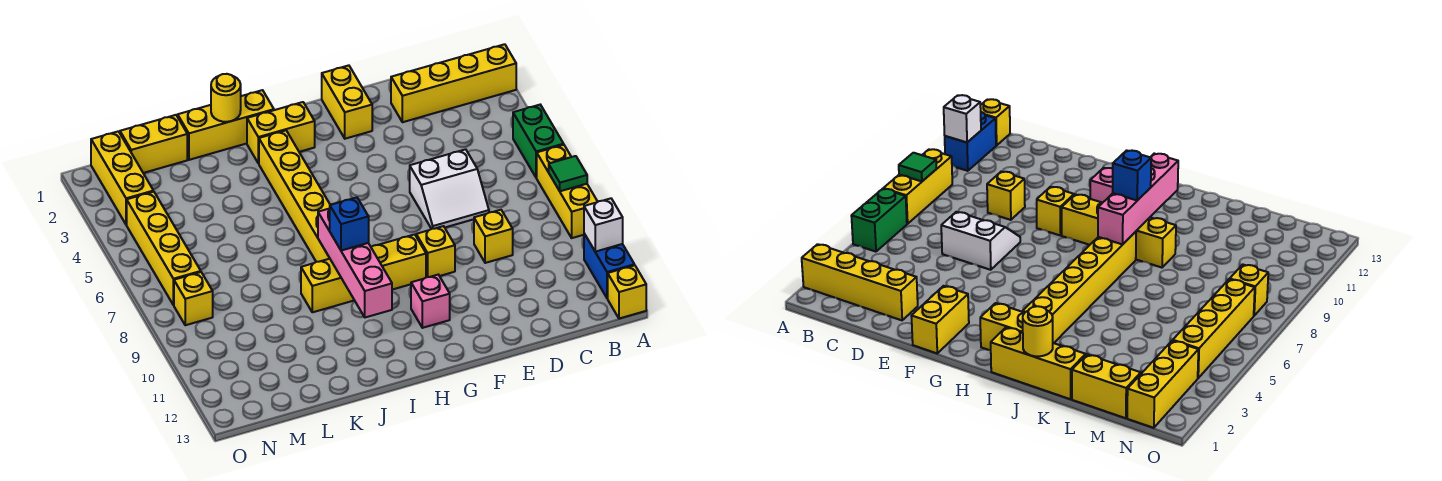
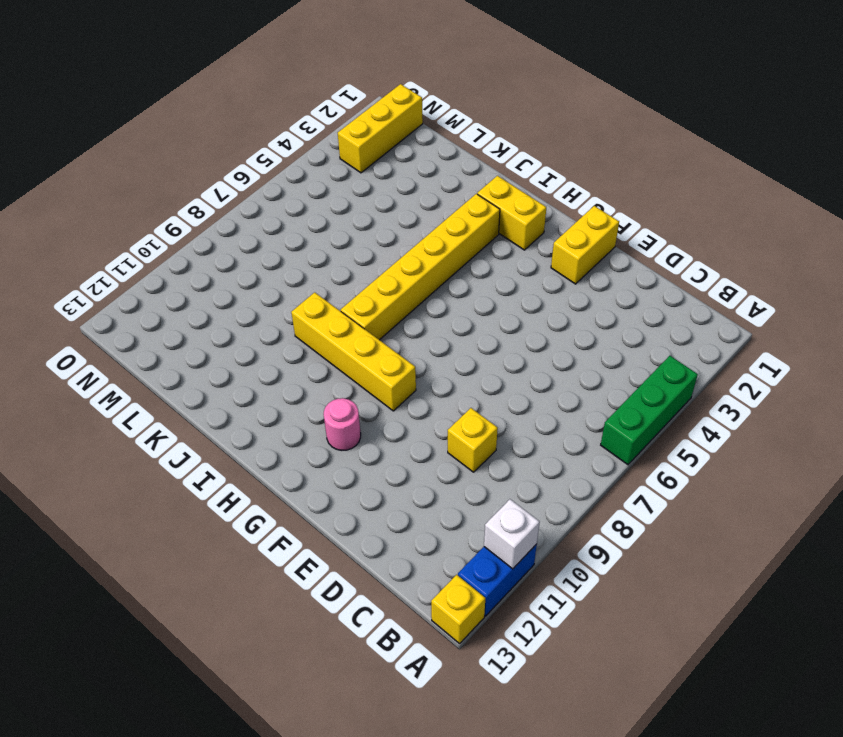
green brick A4:A6 level 1 -> green brick A5:A6 level 1
pink round brick G11 level 1 -> pink brick G11 level 1
none -> yellow brick A2:D2 level 1
none -> yellow brick A7:A9 level 1
none -> white slope D6:E7 level 1 top 6

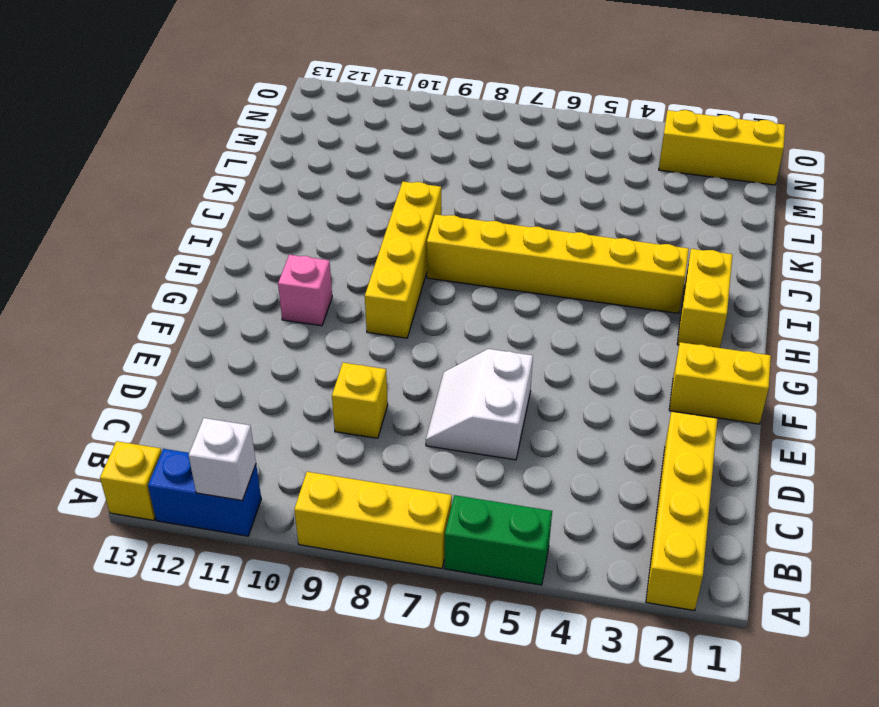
none -> yellow brick F9 level 1
none -> yellow brick I1:K1 level 1
none -> yellow brick L1:M1 level 1

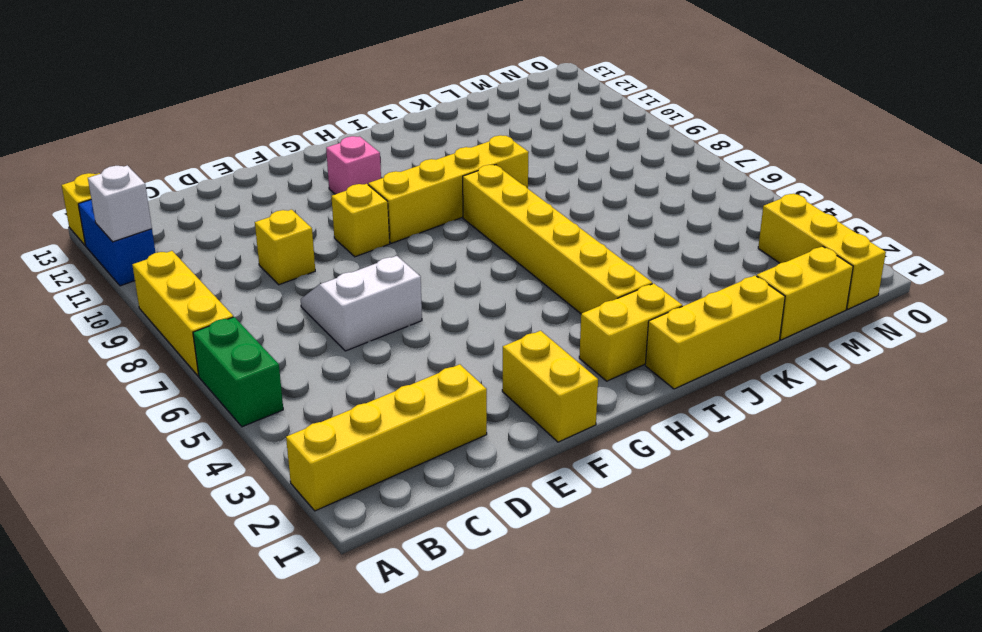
none -> yellow brick N4:N7 level 1
none -> yellow brick N8 level 1
none -> green tile A8 level 2

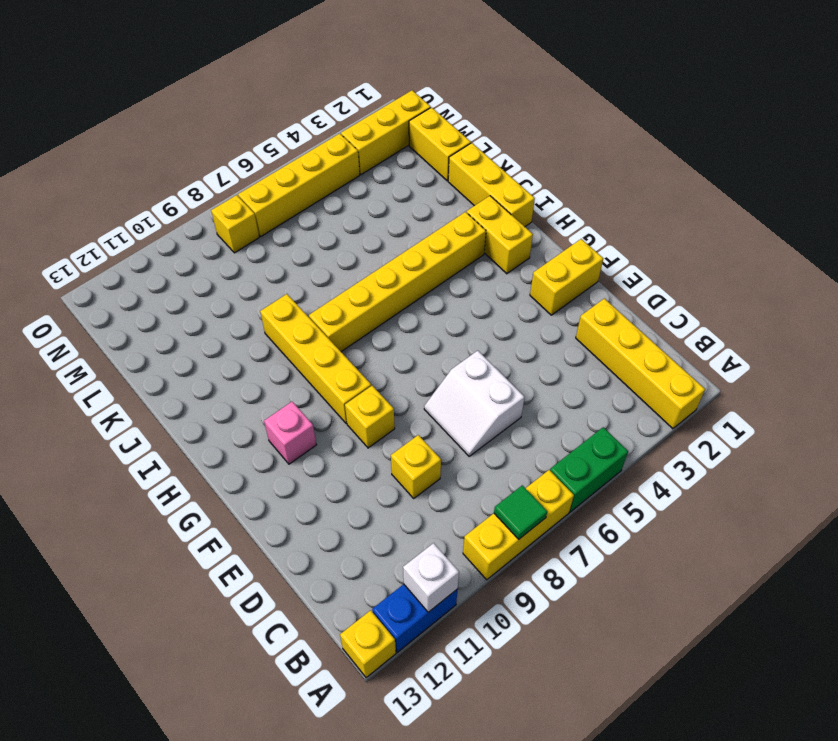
none -> pink brick I8:I11 level 2
none -> yellow round brick J1 level 2
none -> blue brick I9 level 3

